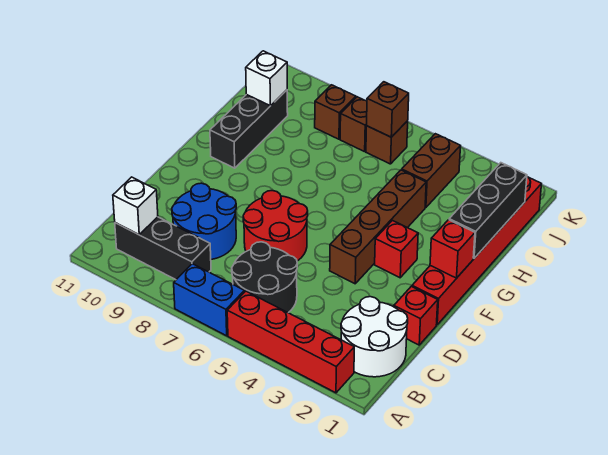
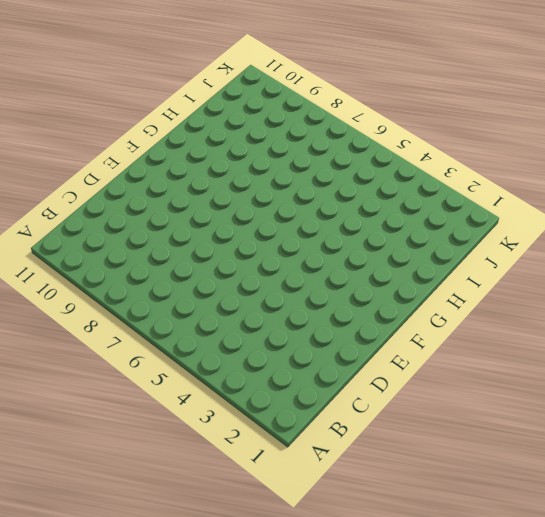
none -> red brick A2:A5 level 1
none -> blue brick A6:A7 level 1
none -> white round brick B1:C2 level 1

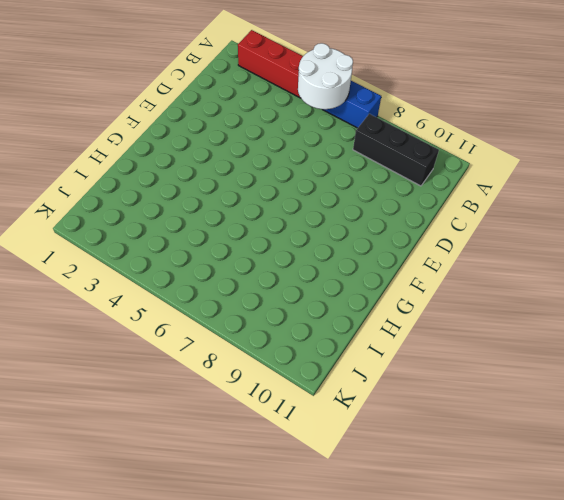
white round brick A5:B6 level 2 -> white round brick B1:C2 level 1
none -> black round brick B5:C6 level 1
none -> blue round brick C8:D9 level 1
none -> red brick D1 level 1

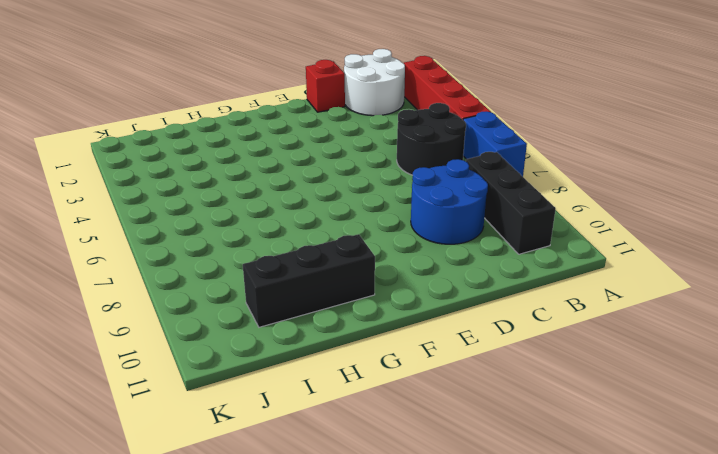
none -> red round brick D6:E7 level 1
none -> red brick E1:J1 level 1
none -> brown brick E4:H4 level 1

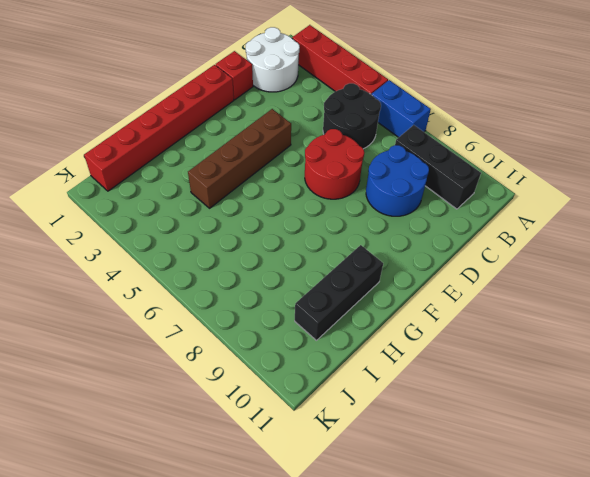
none -> red brick F3 level 1
none -> brown brick I4:J4 level 1
none -> brown brick J6 level 1

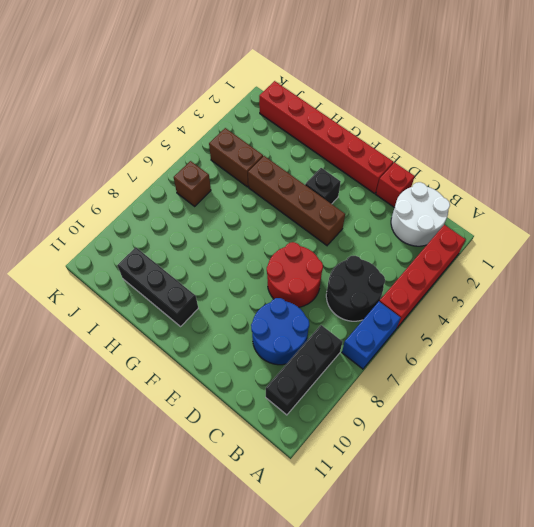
black brick F3 level 1 -> red brick F3 level 1
none -> brown brick J7 level 1
none -> brown brick J8 level 1
none -> white brick B10 level 2

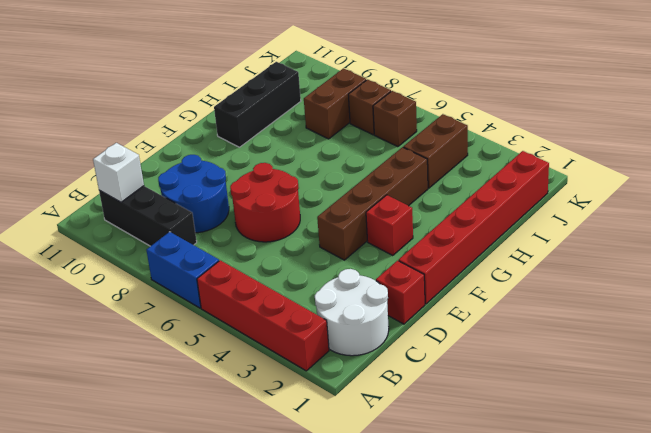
brown brick I8:J8 level 1 -> brown brick J8 level 1
none -> black round brick B5:C6 level 1
none -> red brick F1 level 2
none -> black brick G1:I1 level 2

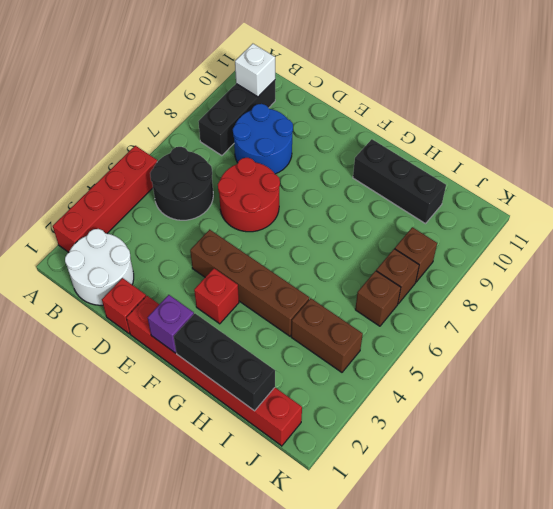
purple brick F1 level 2 -> red brick F1 level 2
none -> blue brick A6:A7 level 1
none -> white brick I10 level 2
none -> brown brick J6 level 2

